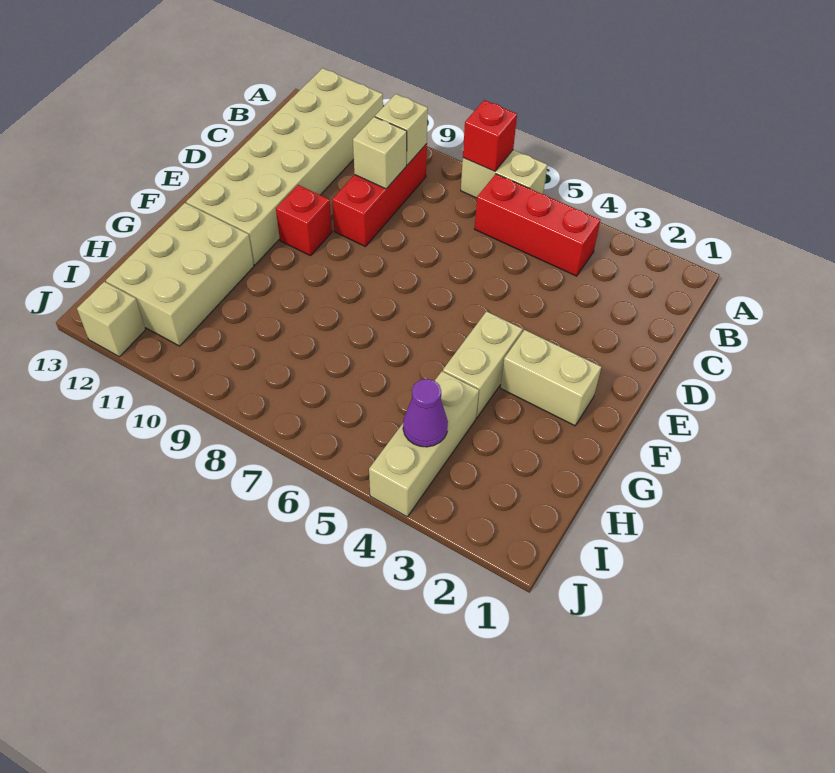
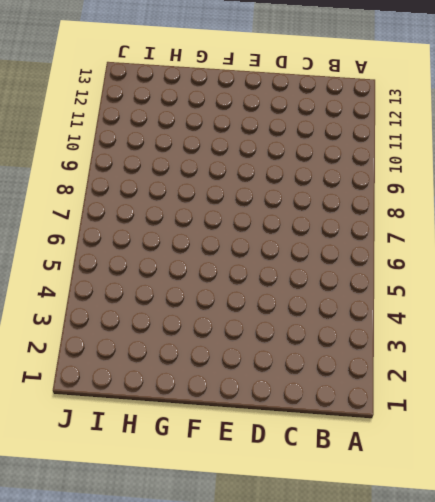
none -> tan brick A6:A7 level 1
none -> tan brick A11:F12 level 1
none -> red brick B4:B6 level 1

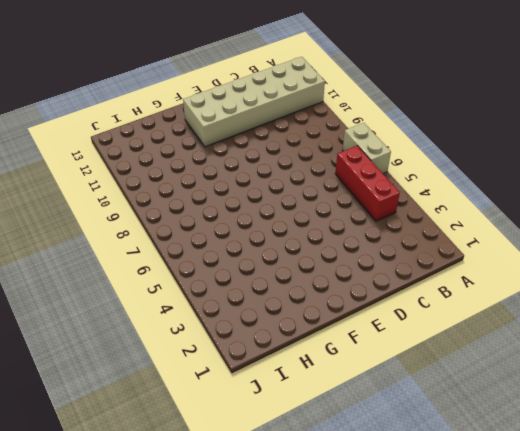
none -> red brick B9:D9 level 1
none -> red brick E10 level 1
none -> tan brick F2:F3 level 1

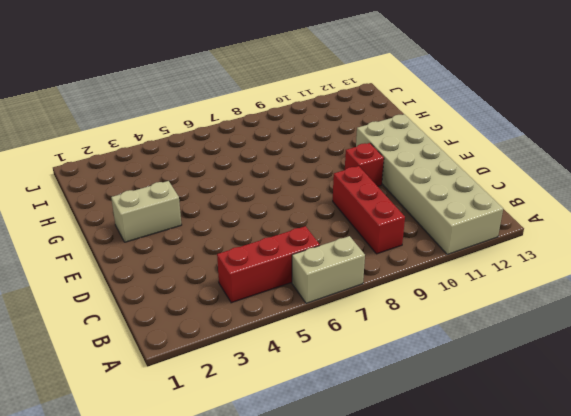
none -> tan brick F4:G4 level 1
none -> tan brick G11:I12 level 1
none -> tan brick H4:J4 level 1

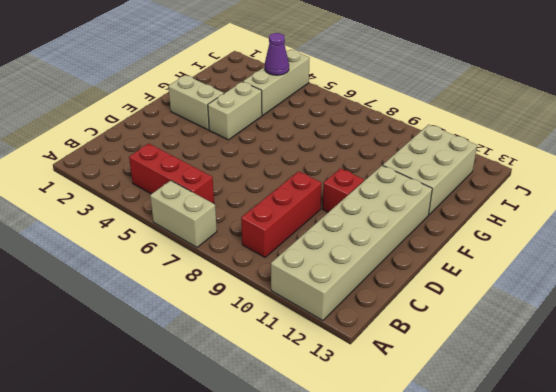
none -> tan brick J12 level 1
none -> red brick A7 level 2
none -> tan brick B9 level 2

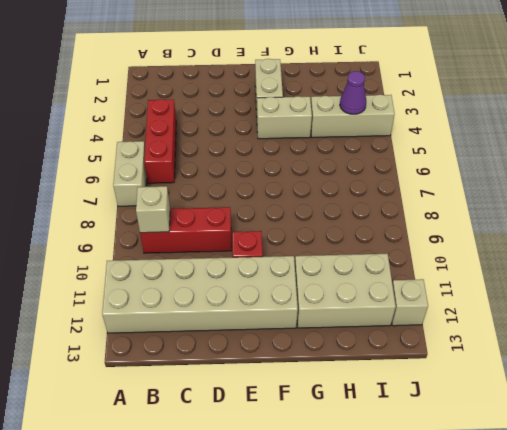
none -> red brick A7 level 2
none -> tan brick C9 level 2

